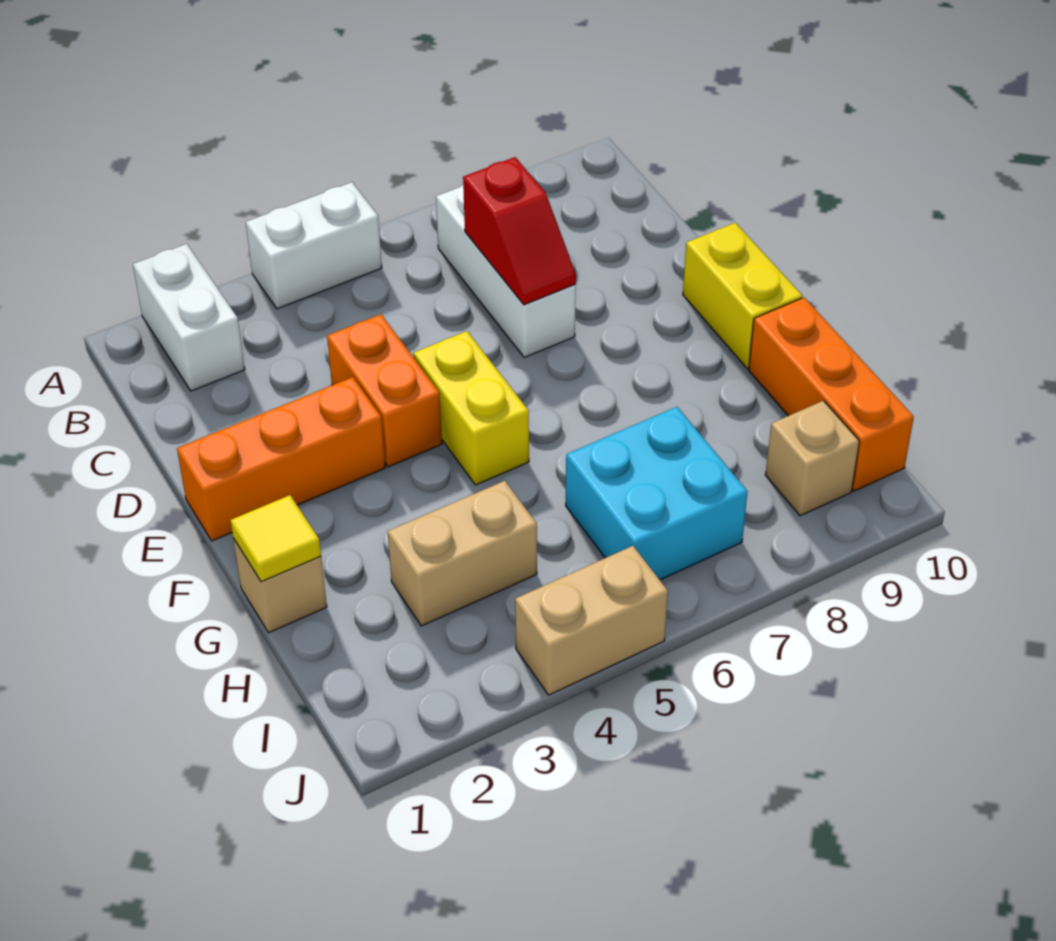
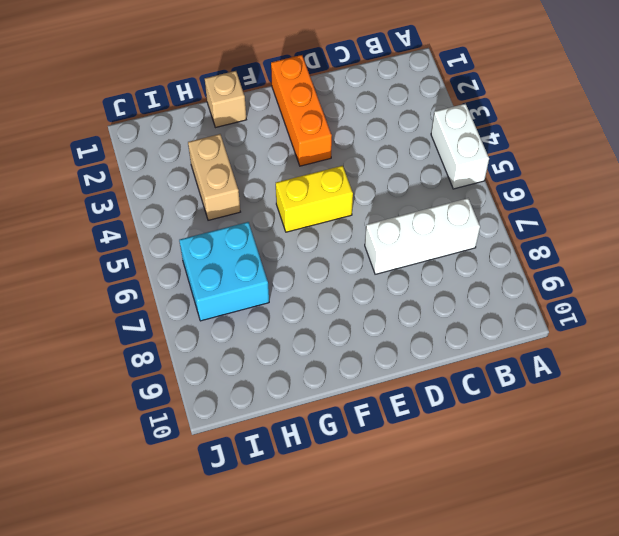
none -> white brick A2:B2 level 1
none -> orange brick D4:E4 level 1
none -> yellow brick E10:F10 level 1

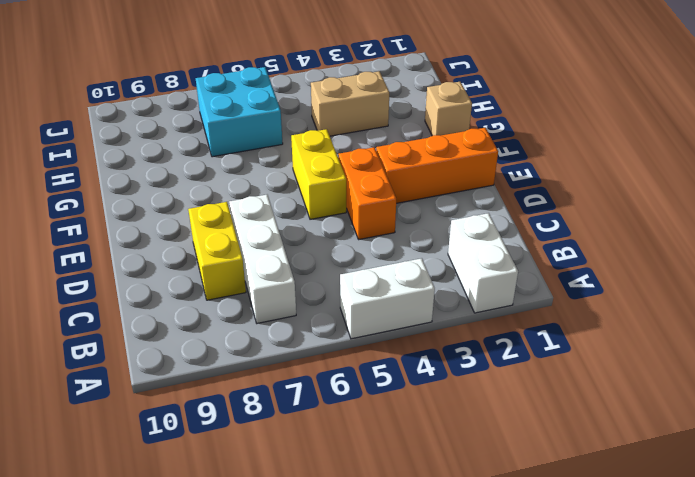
yellow brick C8:D8 level 1 -> yellow brick E10:F10 level 1
none -> orange brick G10:I10 level 1
none -> tan brick I9 level 1
none -> tan brick J4:J5 level 1

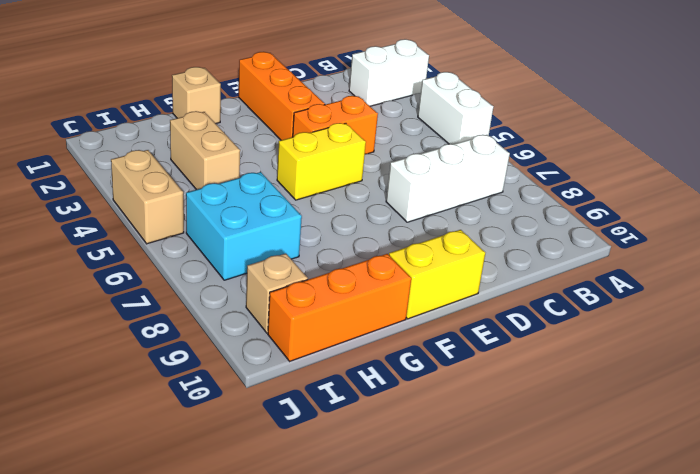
none -> red slope C7:D7 level 2 top C
none -> yellow tile G1 level 2

